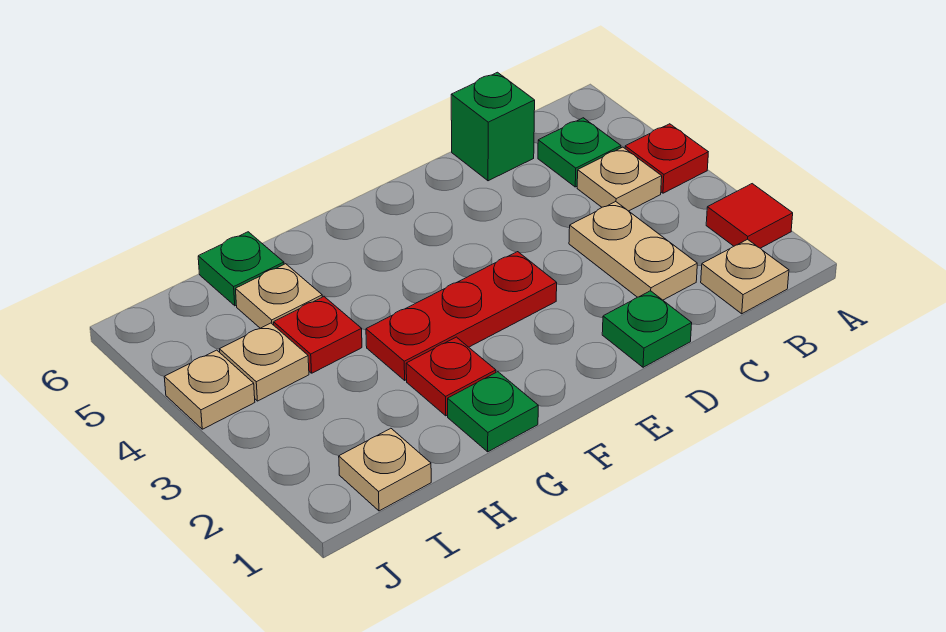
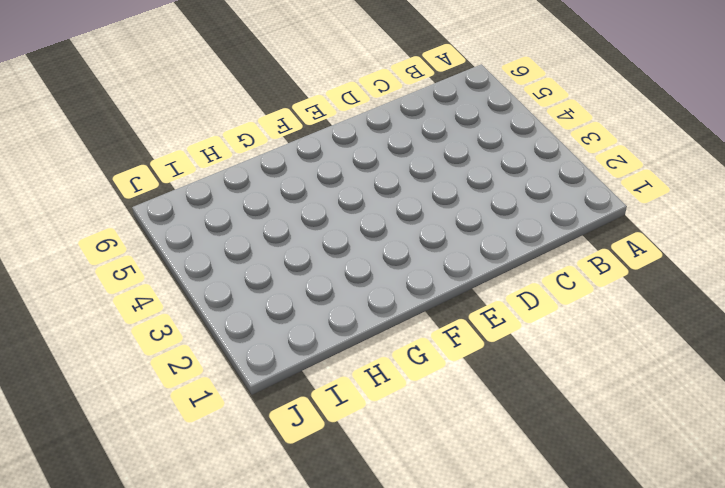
none -> red tile A2 level 1
none -> red plate A4 level 1
none -> tan plate B1 level 1

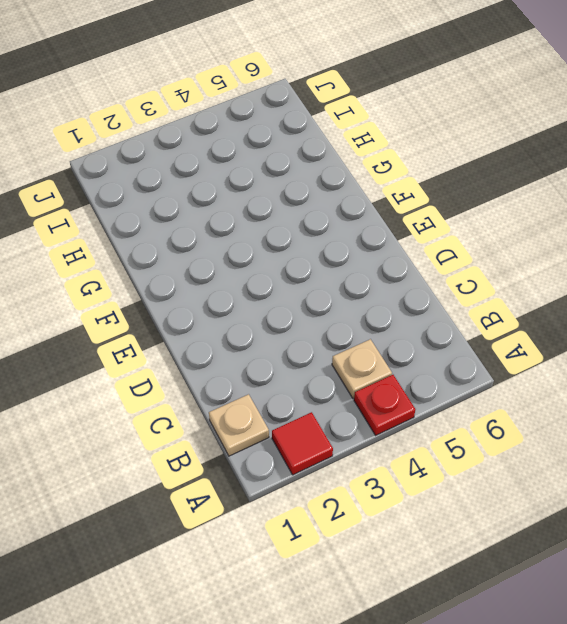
none -> green plate B5 level 1
none -> tan plate C2:C3 level 1
none -> green brick C6 level 1

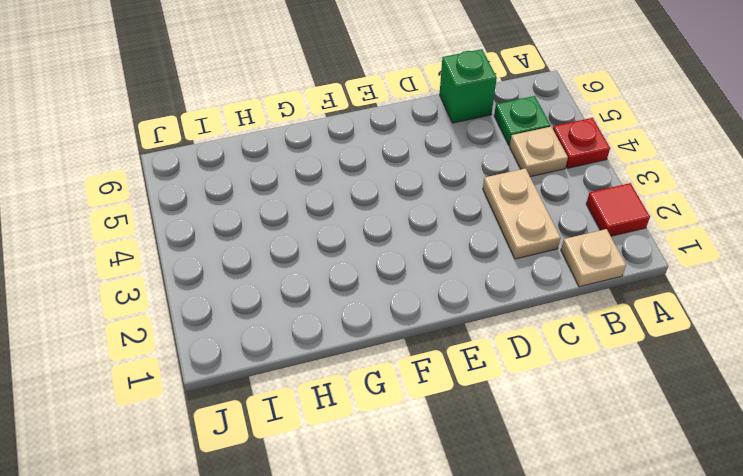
none -> green plate D1 level 1
none -> red plate E3:G3 level 1
none -> green plate G1 level 1

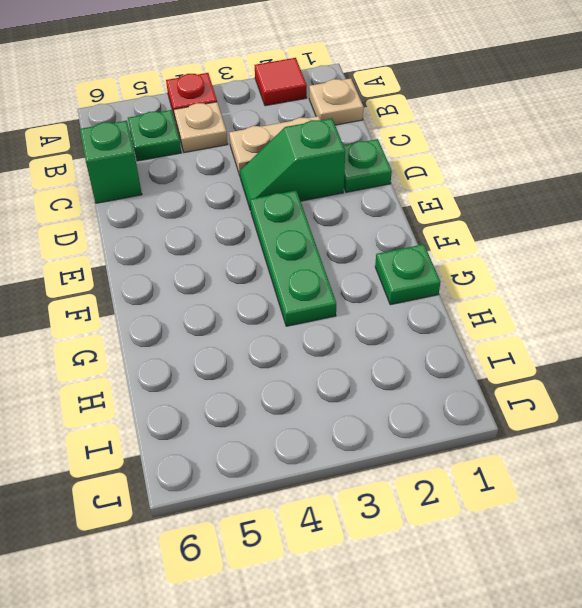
green slope D2:D3 level 1 top 2 -> none
green plate E3:G3 level 1 -> red plate E3:G3 level 1
none -> red plate G2 level 1
none -> red plate H4 level 1
none -> tan plate H5 level 1

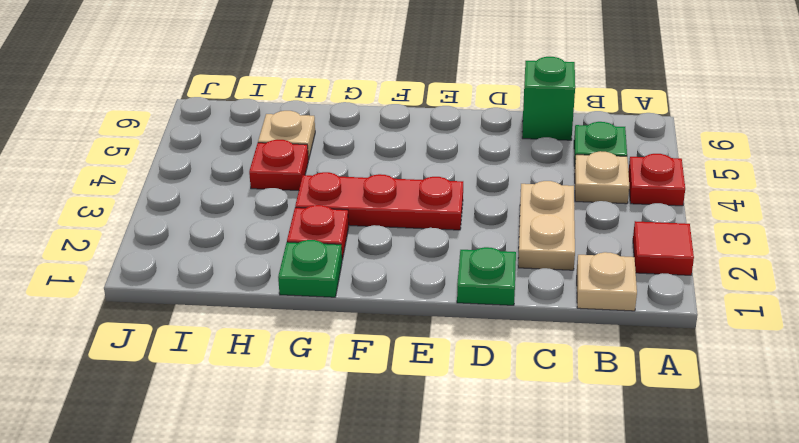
none -> green plate H6 level 1
none -> tan plate I1 level 1
none -> tan plate I4 level 1

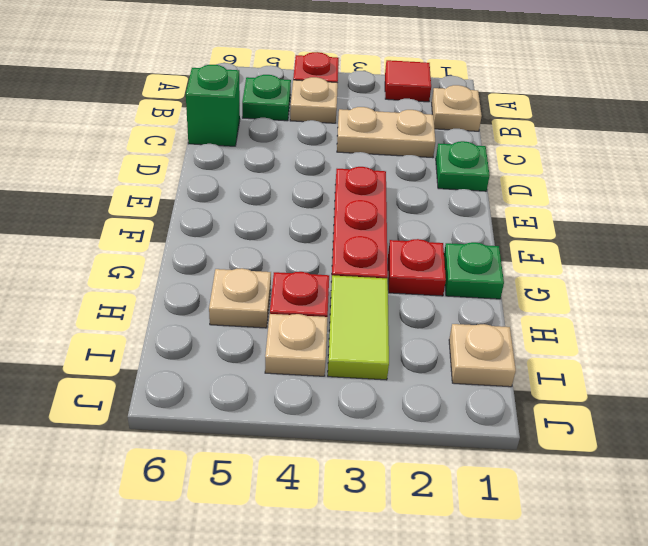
lime tile H3:I3 level 1 -> none
none -> green plate H6 level 1
none -> tan plate J4 level 1

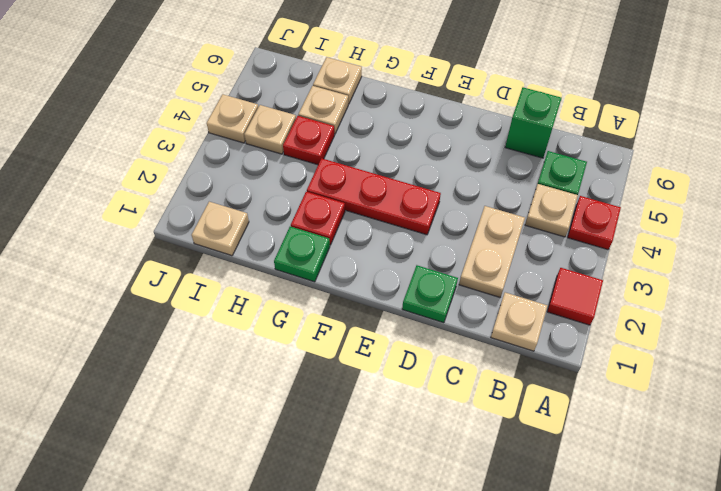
tan plate H6 level 1 -> green plate H6 level 1

